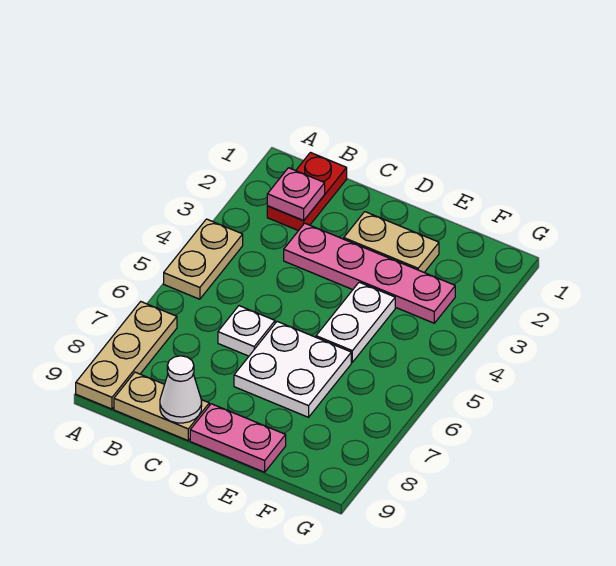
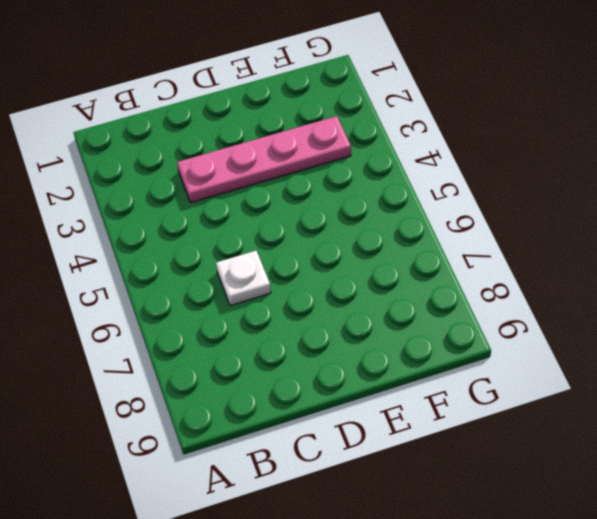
none -> tan plate A4:A5 level 1
none -> tan plate A7:A9 level 1
none -> red plate B1:B2 level 1

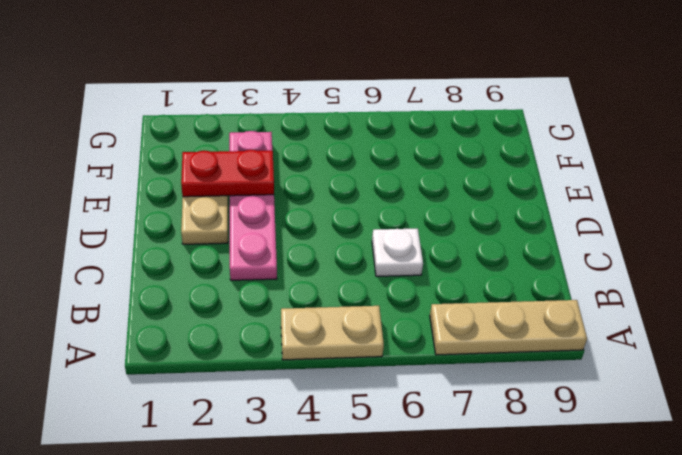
red plate E2:E3 level 2 -> red plate B1:B2 level 1
none -> tan plate B9:C9 level 1
none -> white plate D6:E7 level 1
none -> pink plate D9:E9 level 1

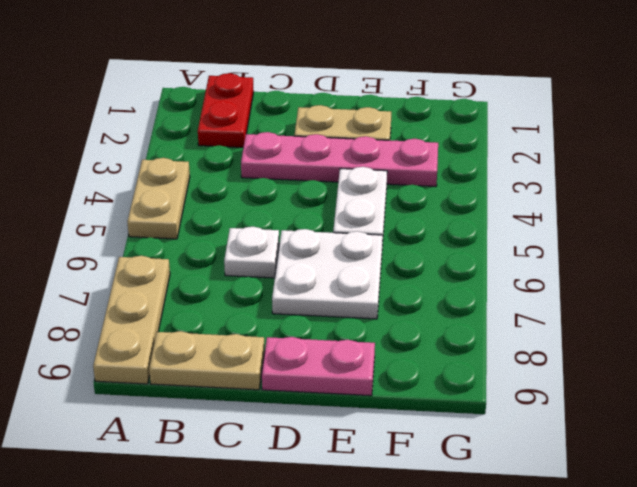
none -> pink plate B2 level 2
none -> white cone C9 level 2

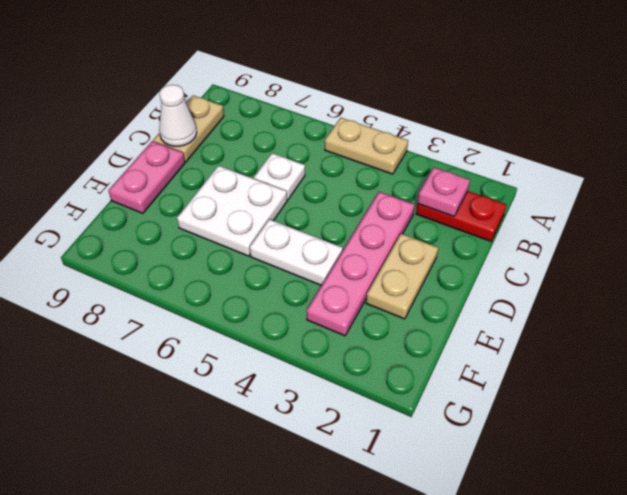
none -> tan plate A7:A9 level 1

